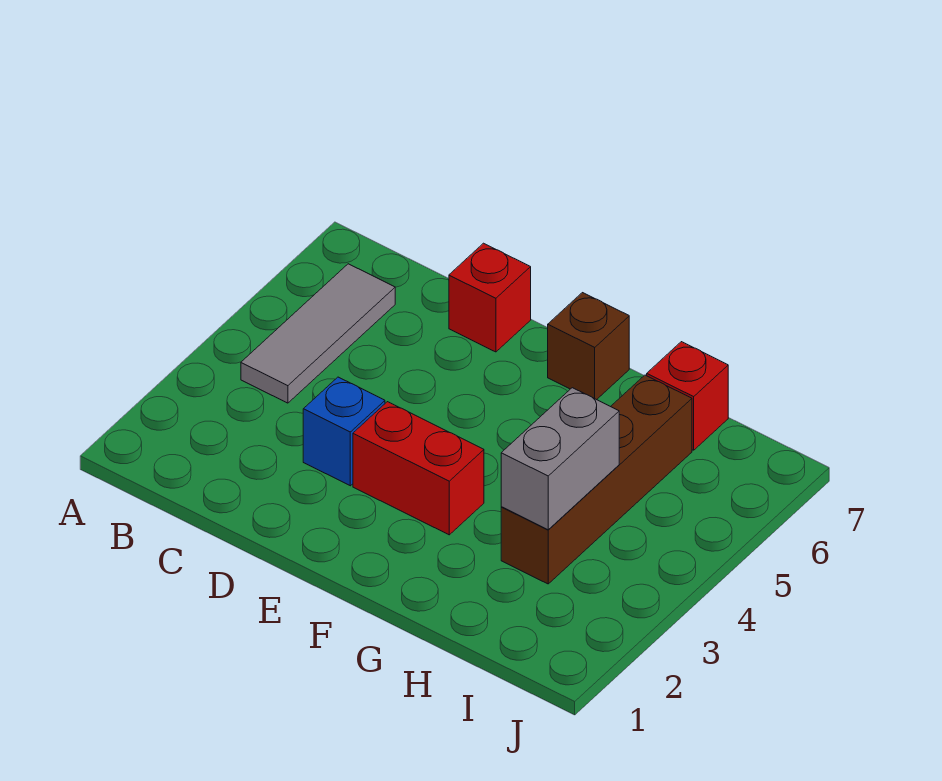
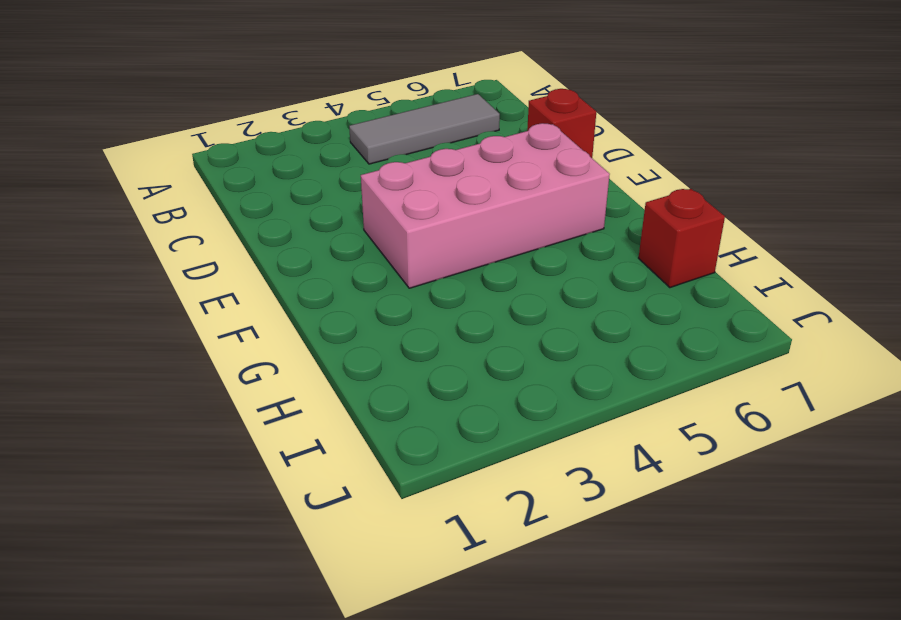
pink brick E3:F6 level 1 -> red brick E3:F3 level 1
none -> blue brick D3 level 1
none -> brown brick F7 level 1

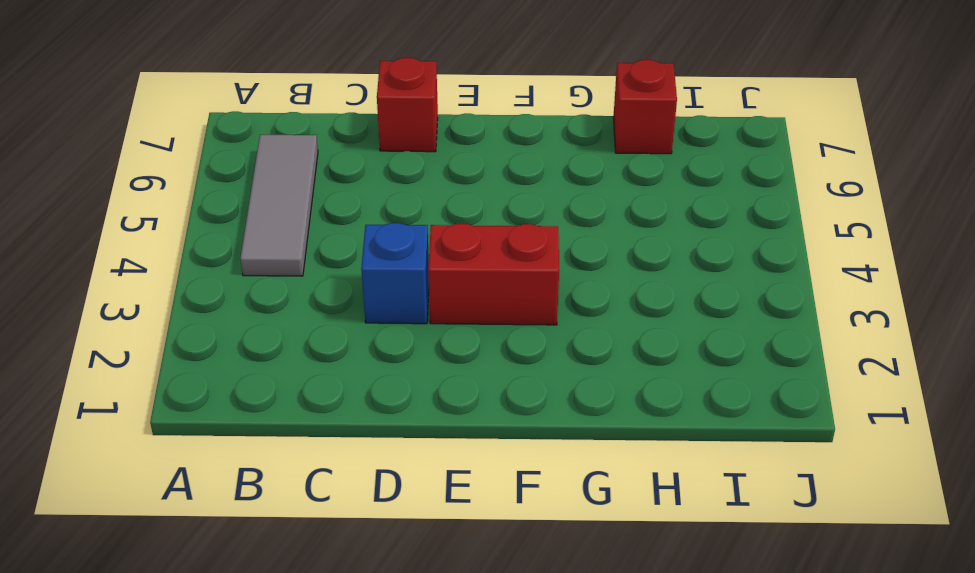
none -> brown brick F7 level 1
none -> brown brick H3:H6 level 1

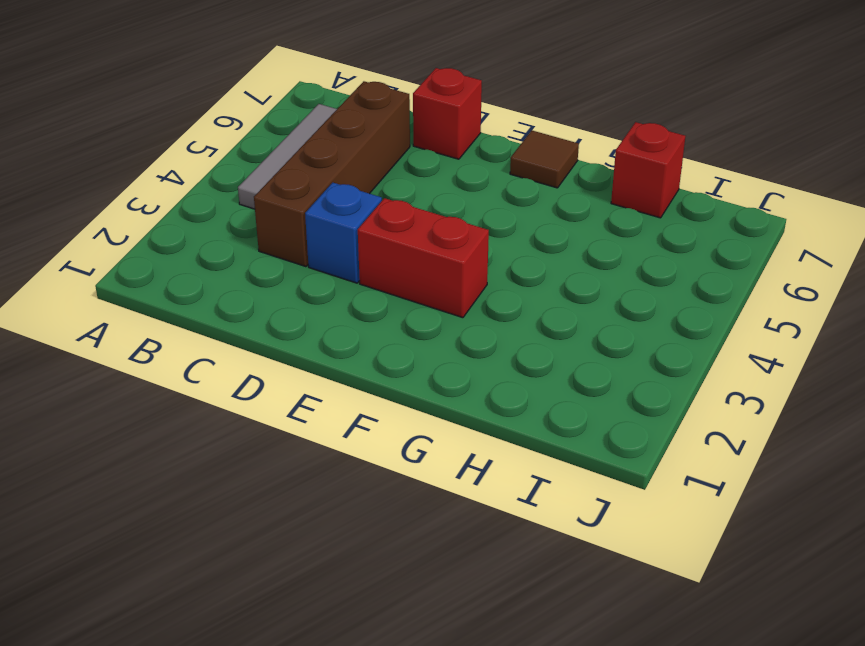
brown brick C3:C6 level 1 -> brown brick H3:H6 level 1
brown tile F7 level 1 -> brown brick F7 level 1
none -> grey brick H3:H4 level 2

